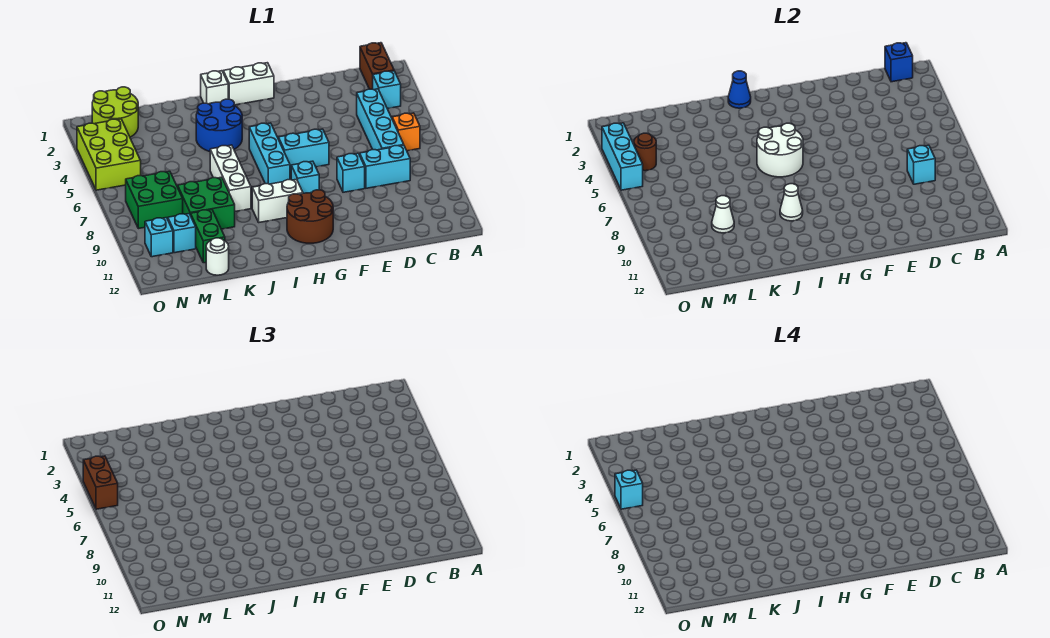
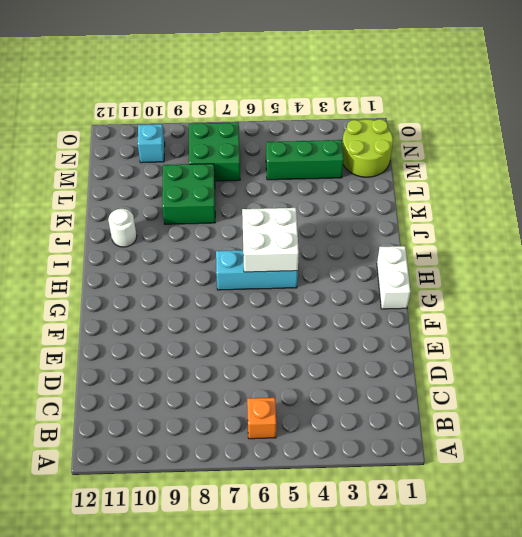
white brick H5:I6 level 2 -> white round brick H5:I6 level 2
white round brick J11 level 1 -> white round brick L12 level 1
green brick M3:M5 level 1 -> none
none -> brown brick B1:B2 level 1
none -> cyan brick B3 level 1
none -> cyan brick C4:C7 level 1
none -> cyan brick C8:D8 level 1

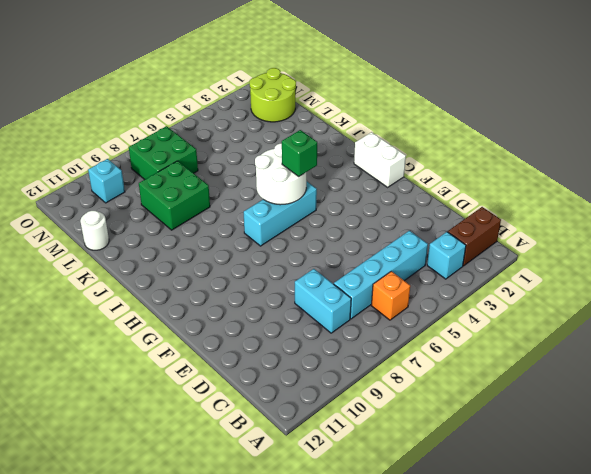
green brick H5 level 3 -> none
none -> cyan brick E8 level 1
none -> cyan brick F6:G6 level 1
none -> cyan brick G8 level 1
none -> brown round brick G10:H11 level 1

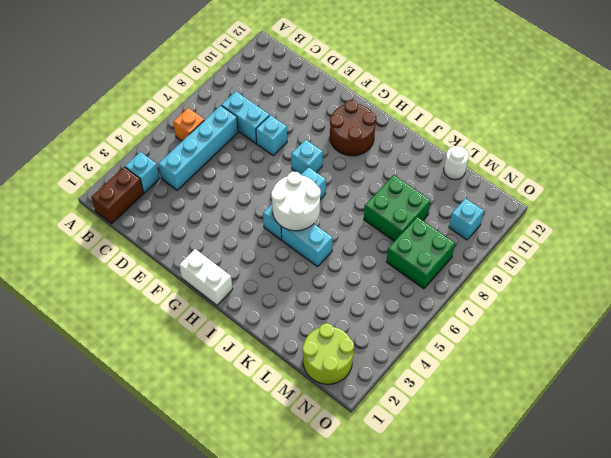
cyan brick I5:J5 level 1 -> cyan brick F6:G6 level 1
none -> white brick H9:I9 level 1
none -> white brick I1 level 1
none -> blue round brick I3:J4 level 1
none -> white brick J6:J8 level 1

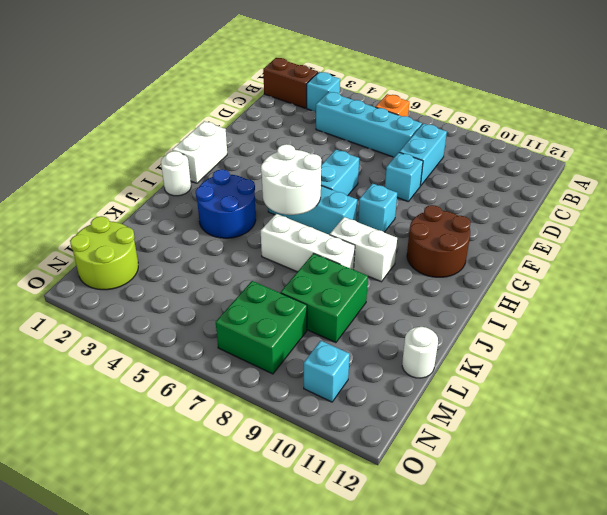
white round brick I1 level 1 -> white brick I1 level 1
white brick I8:I9 level 1 -> white brick H9:I9 level 1
none -> green brick L10:L11 level 1
none -> cyan brick M10 level 1
none -> lime brick N3:O5 level 1
none -> blue brick B1 level 2

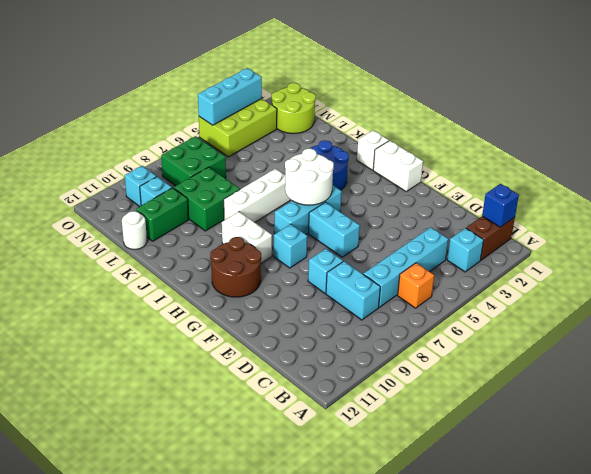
none -> cyan brick C8 level 2
none -> blue cone I1 level 2
none -> white cone I9 level 2
none -> white cone L9 level 2

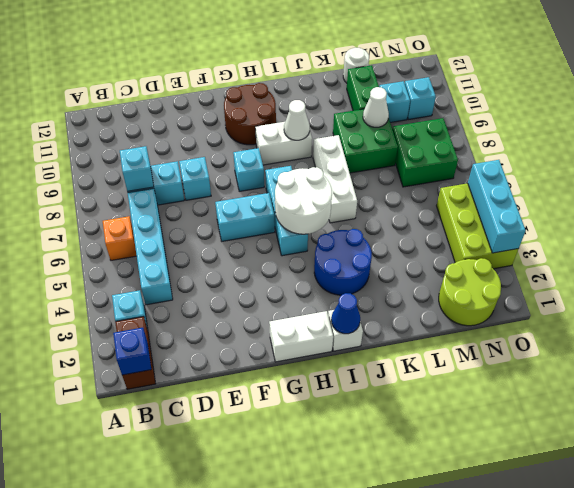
none -> brown round brick N4 level 2
none -> brown brick O4:O5 level 3
none -> cyan brick O5 level 4

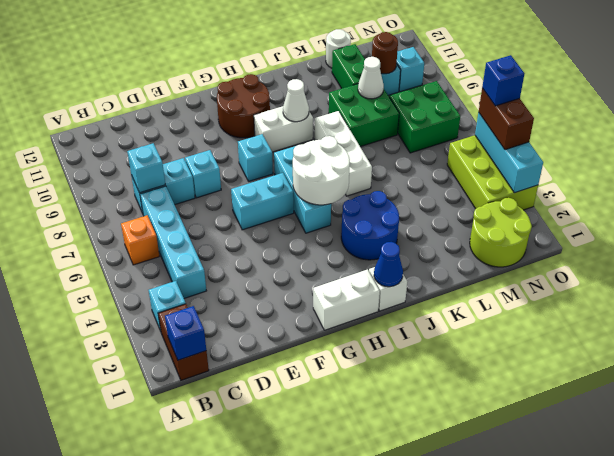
brown round brick M10 level 2 -> brown round brick N4 level 2
blue brick O5 level 4 -> cyan brick O5 level 4

